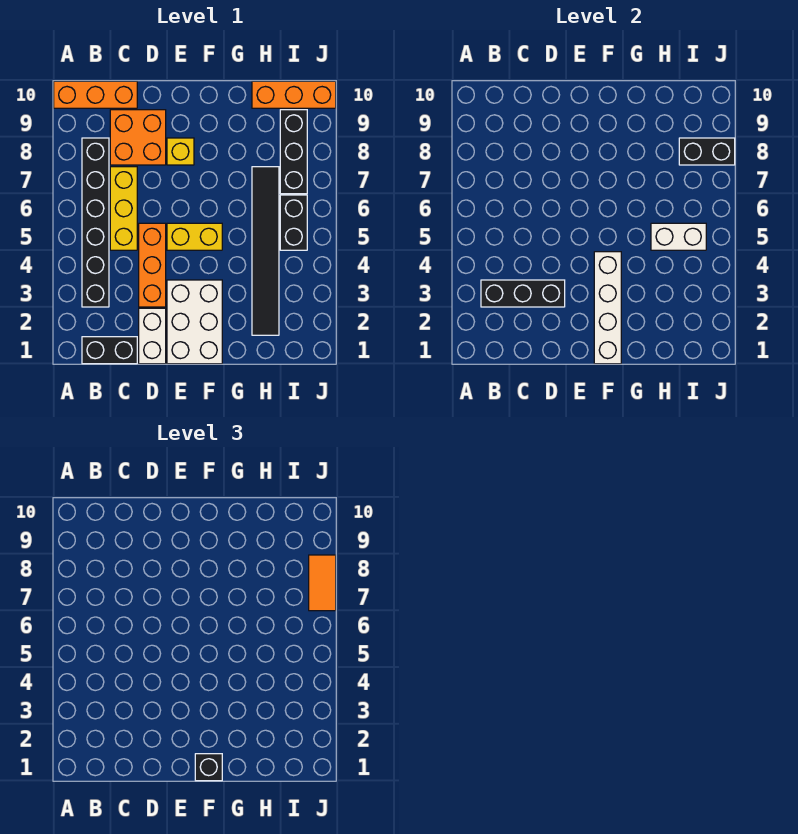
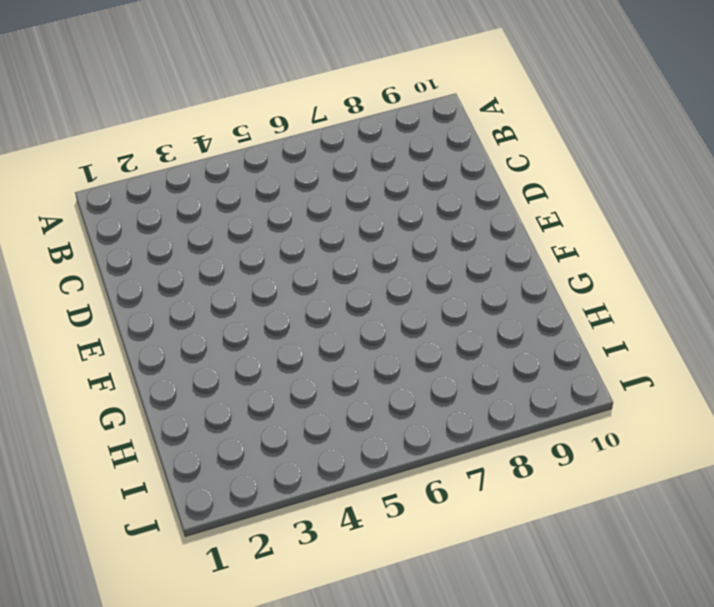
none -> orange brick A10:C10 level 1
none -> black brick B1:C1 level 1
none -> black brick B3:B8 level 1

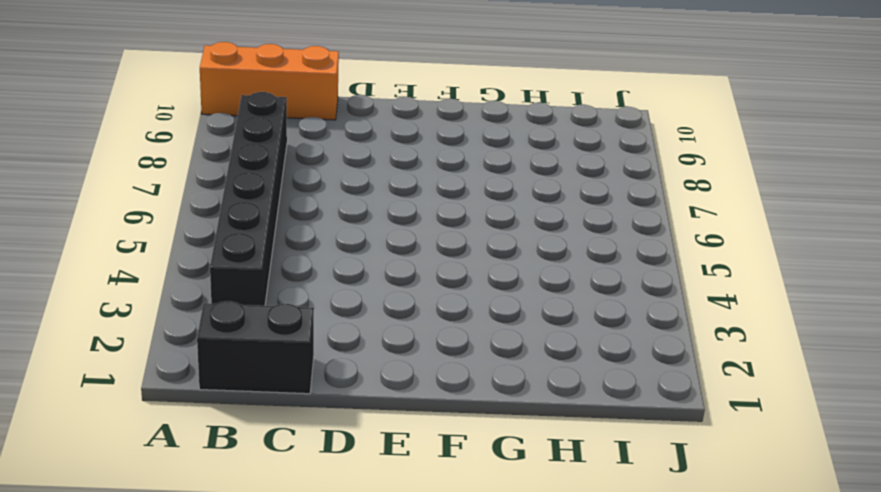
none -> yellow brick C5:C7 level 1
none -> orange brick C8:D9 level 1
none -> white brick D1:D2 level 1

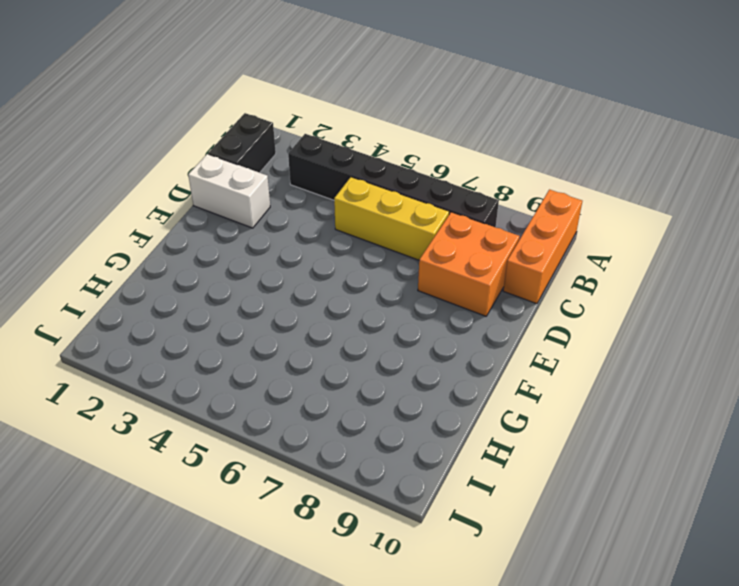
none -> orange brick D3:D5 level 1
none -> white brick E1:F3 level 1
none -> yellow brick E5:F5 level 1

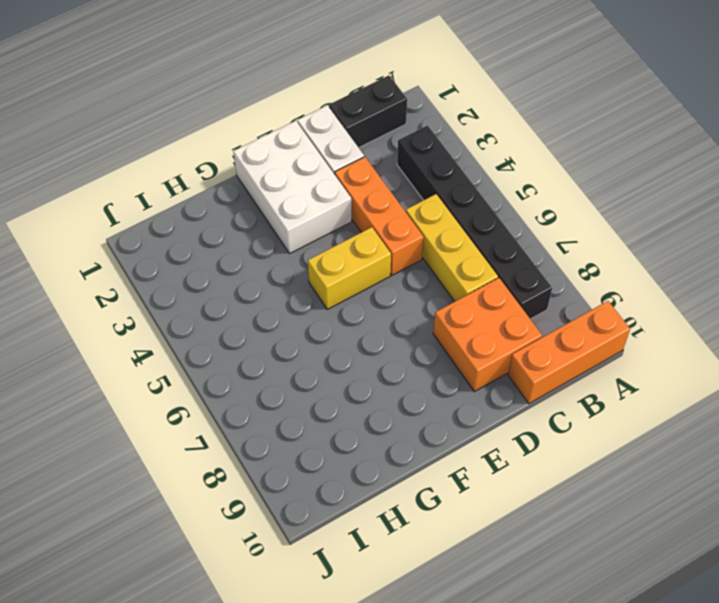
none -> yellow brick E8 level 1
none -> black tile H2:H7 level 1
none -> orange brick H10:J10 level 1

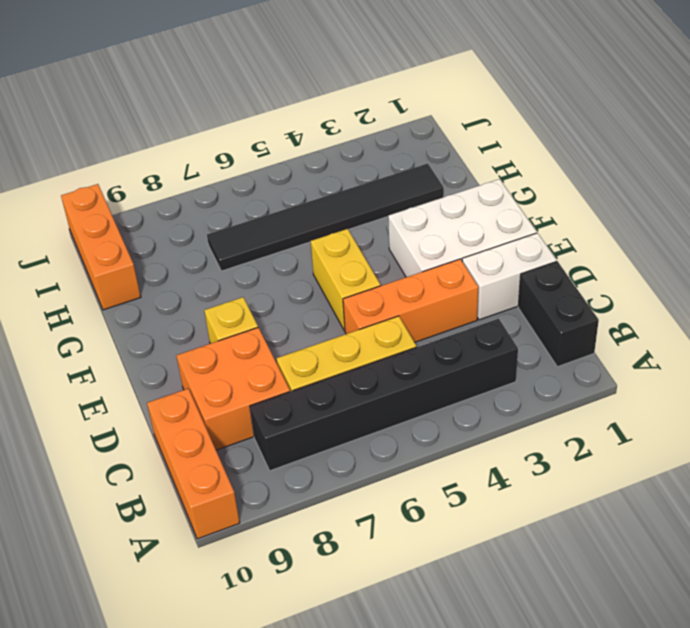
none -> black brick I5:I6 level 1
none -> black brick I7:I9 level 1
none -> black brick B3:D3 level 2

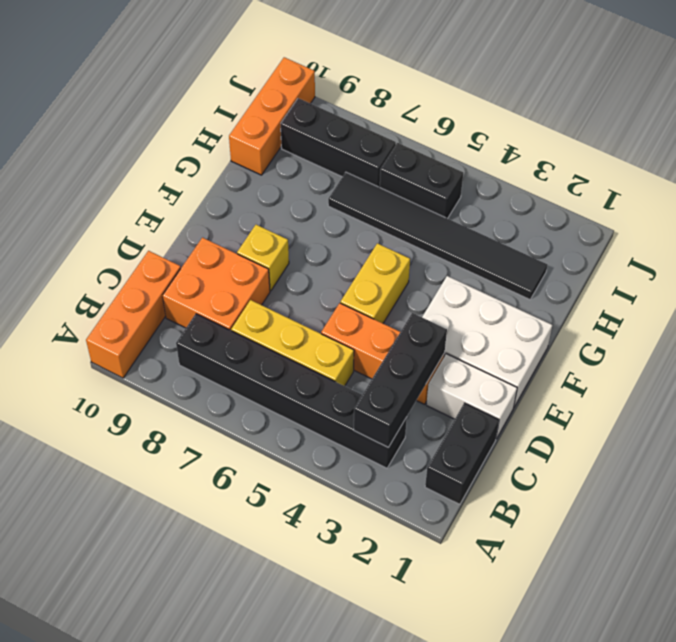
none -> white brick F1:F4 level 2
none -> white brick H5:I5 level 2
none -> black brick I8:J8 level 2

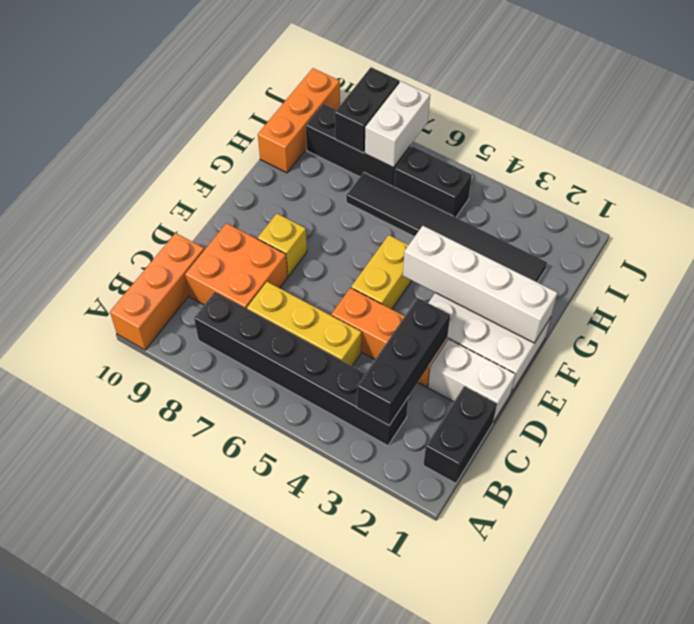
white brick I7:J7 level 2 -> white brick H5:I5 level 2
none -> black brick F1 level 3
none -> orange tile J7:J8 level 3

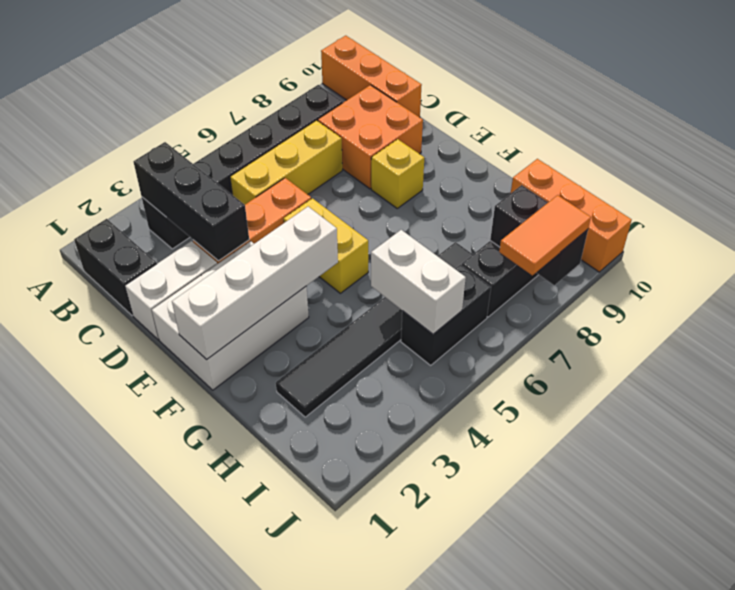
none -> black brick F1 level 3

